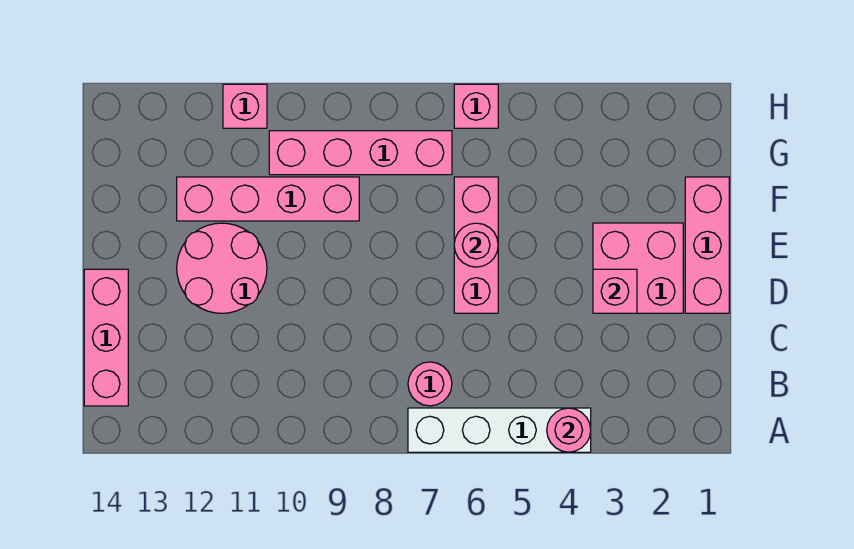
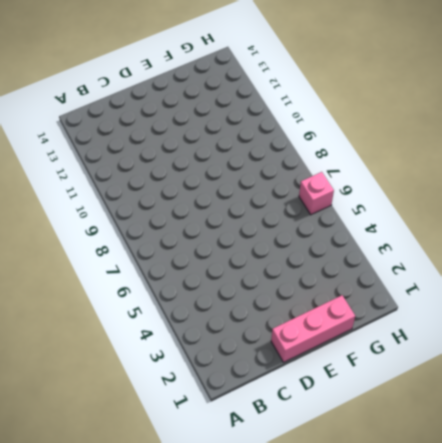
none -> white brick A4:A7 level 1
none -> pink round brick B7 level 1
none -> pink brick B14:D14 level 1

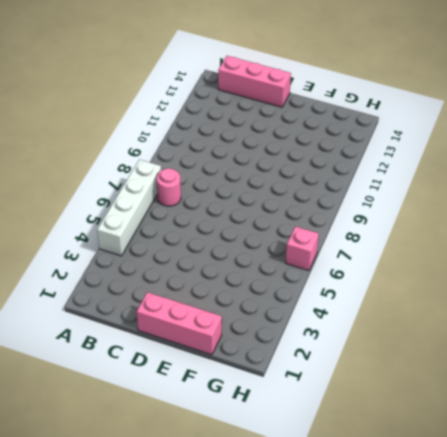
none -> pink brick D2:E3 level 1
none -> pink brick D6:F6 level 1
none -> pink round brick D11:E12 level 1

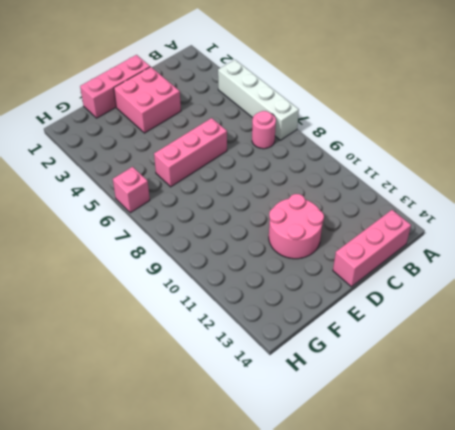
none -> pink brick F9:F12 level 1
none -> pink brick G7:G10 level 1
none -> pink brick H11 level 1

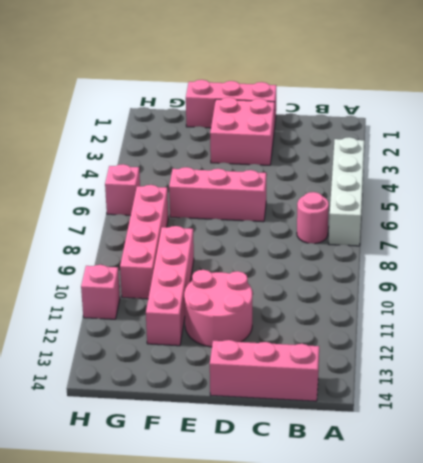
none -> pink round brick A4 level 2
none -> pink brick D3 level 2
none -> pink round brick E6 level 2

